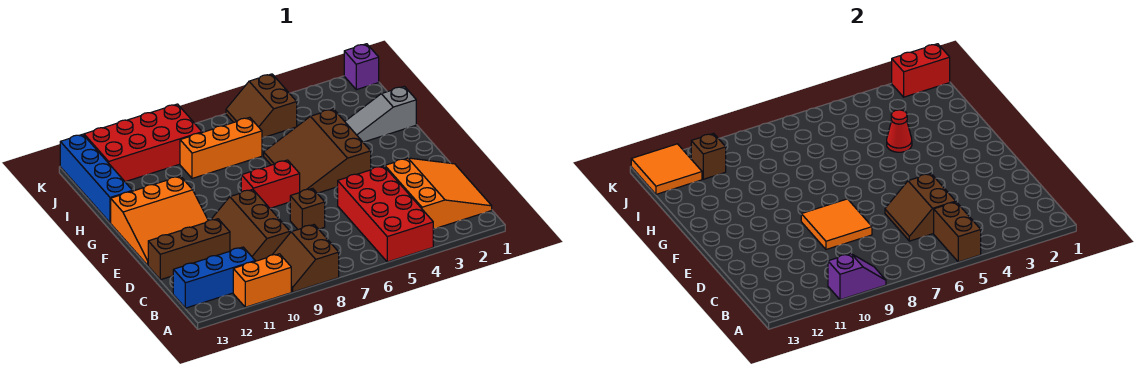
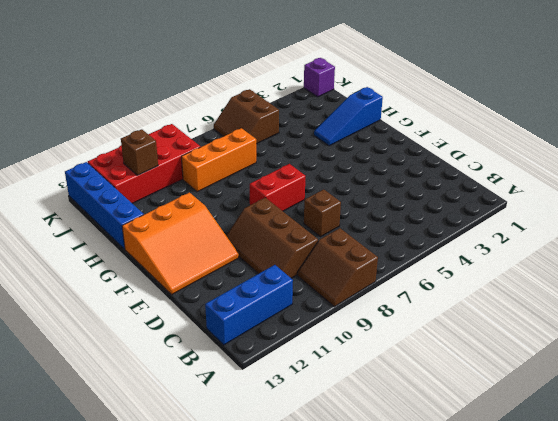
blue slope H1:H3 level 1 top 1 -> grey slope H1:H3 level 1 top 1
none -> red brick A4:D5 level 1
none -> orange brick A10:A11 level 1
none -> orange slope B1:D3 level 1 top 3

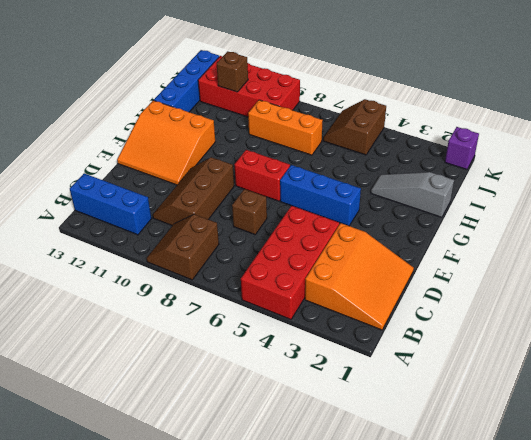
blue brick F4:F6 level 1 -> brown slope F4:H6 level 1 top 4
none -> orange brick A10:A11 level 1
none -> brown brick D11:D13 level 1
none -> brown brick A5:B5 level 2

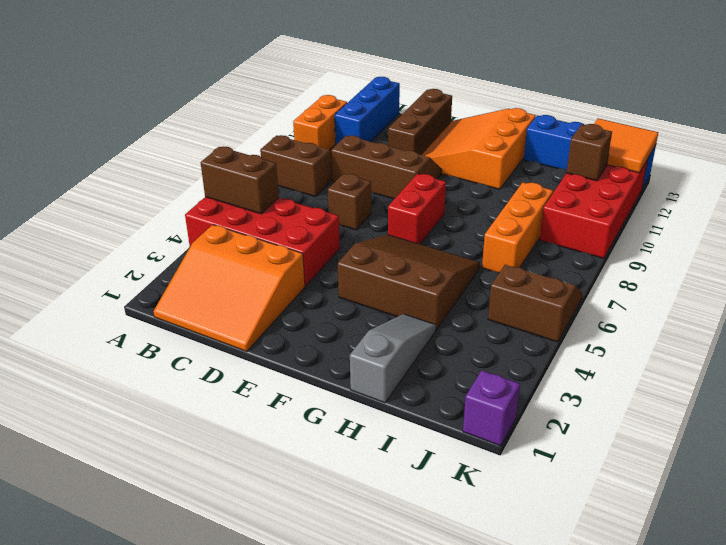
none -> purple slope A9:A10 level 2 top 10
none -> brown slope C5:D6 level 2 top 5
none -> orange tile D8:E9 level 2

